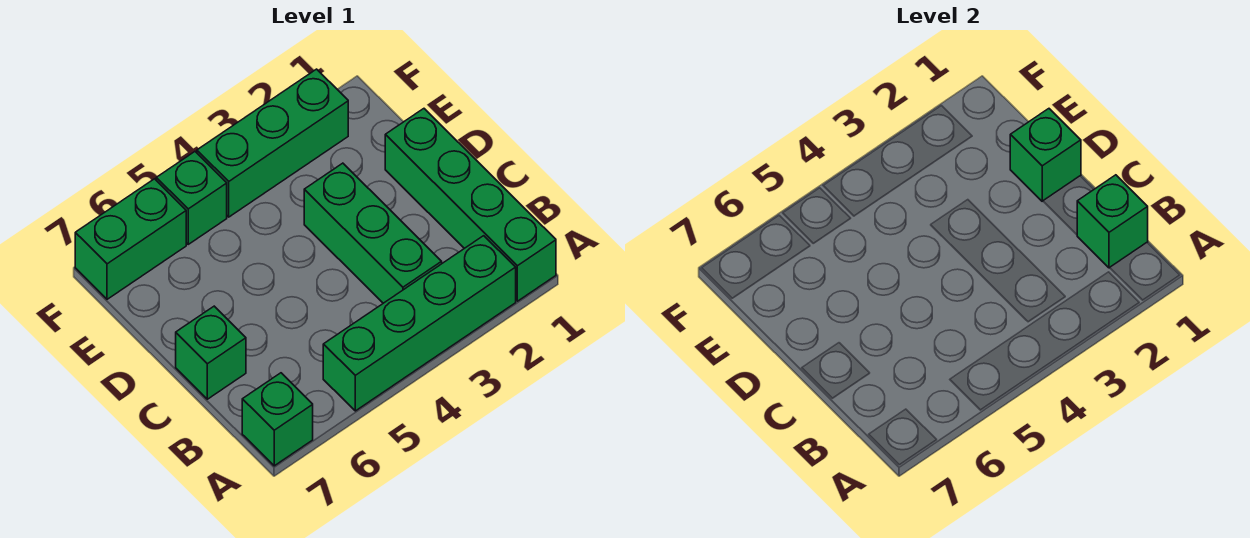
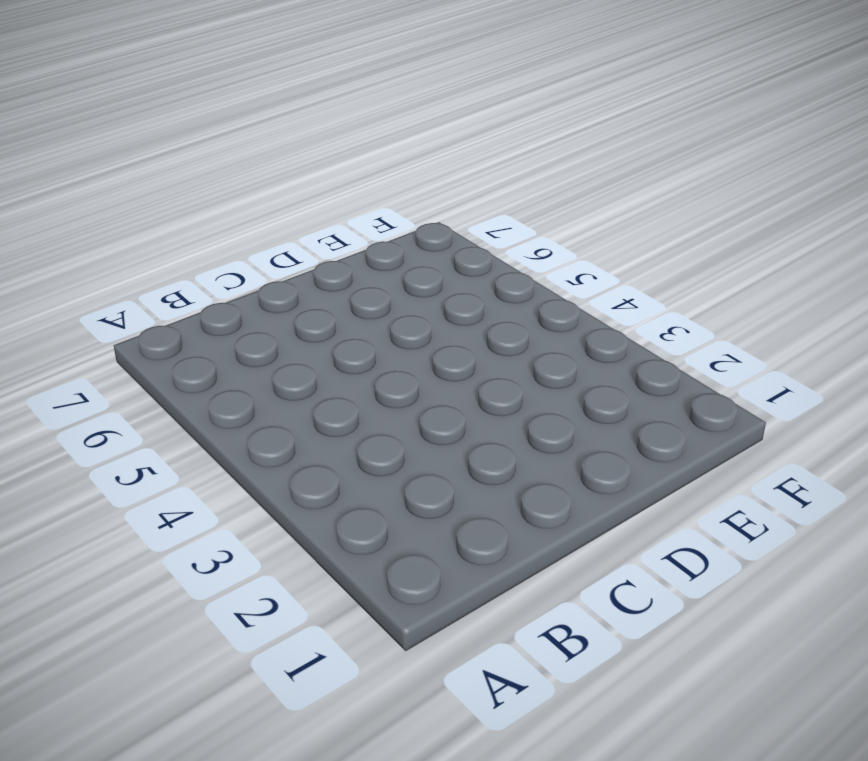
none -> green brick A1:D1 level 1
none -> green brick A2:A5 level 1

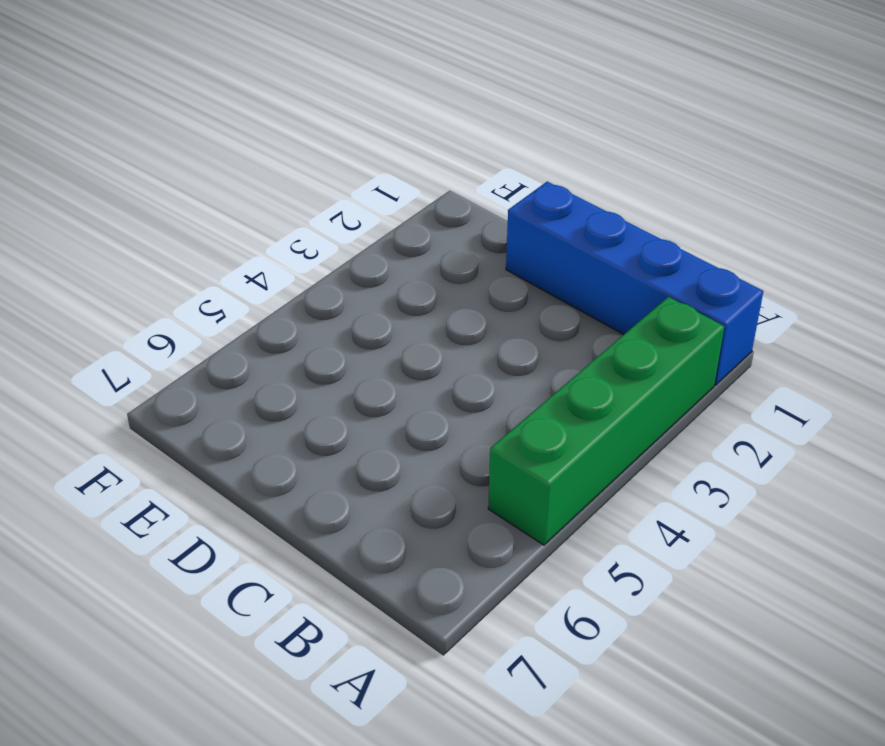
blue brick A1:D1 level 1 -> green brick A1:D1 level 1
none -> green brick A7 level 1
none -> green brick B3:D3 level 1

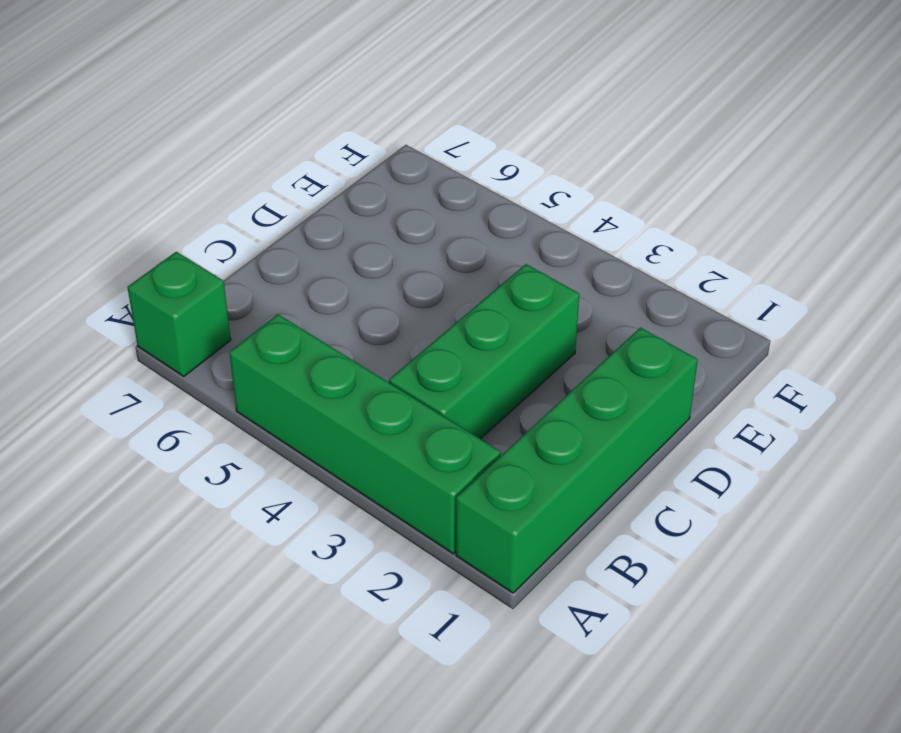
none -> green brick C7 level 1
none -> green brick F2:F4 level 1

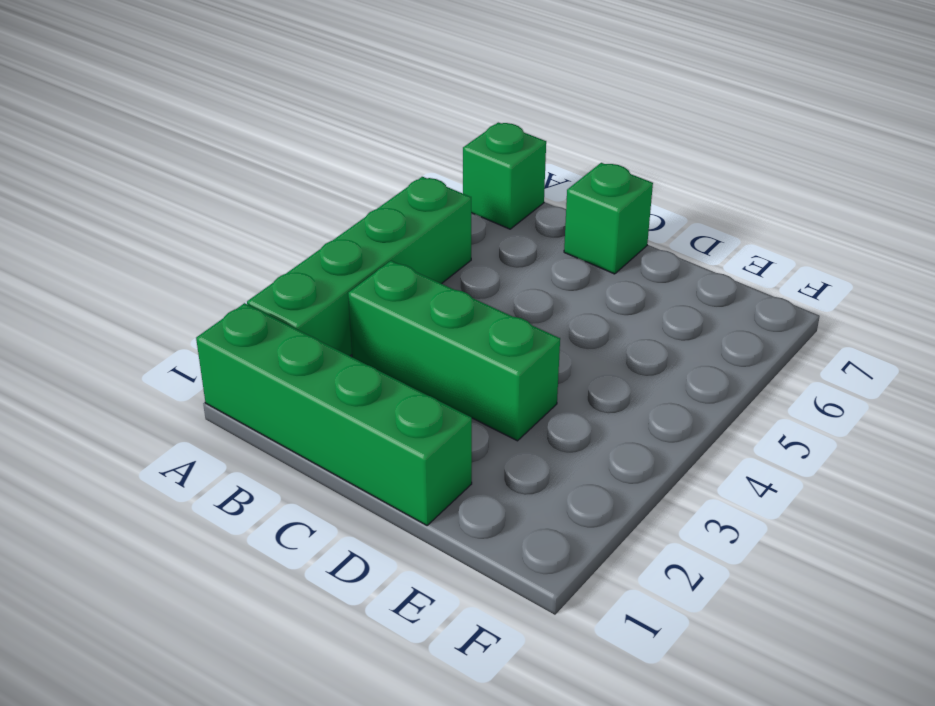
none -> green brick F2:F4 level 1
none -> green brick F5 level 1

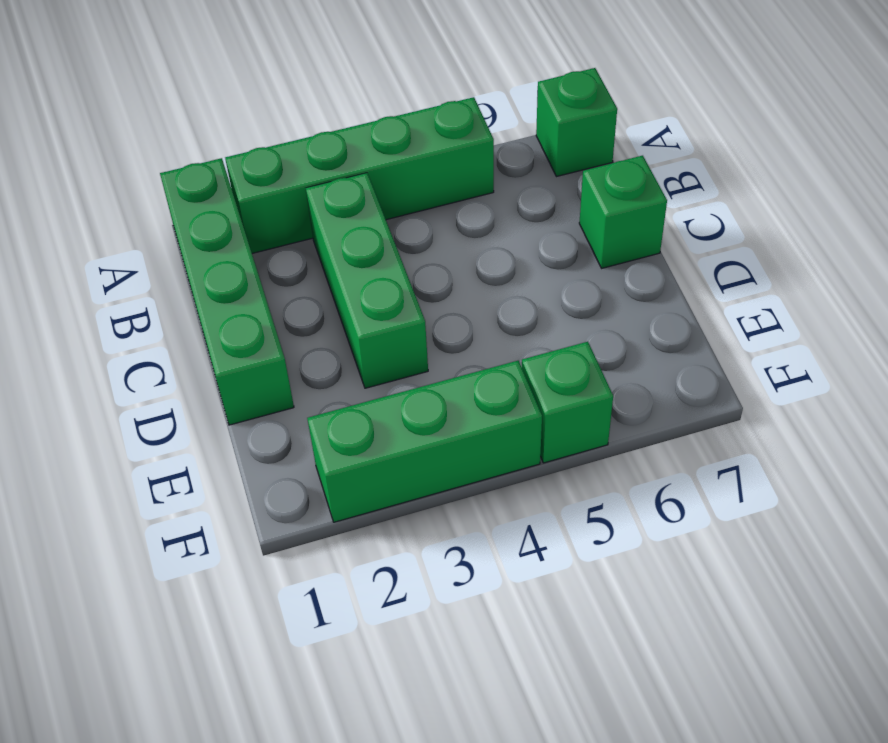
none -> green brick F6:F7 level 1
none -> green brick B1 level 2

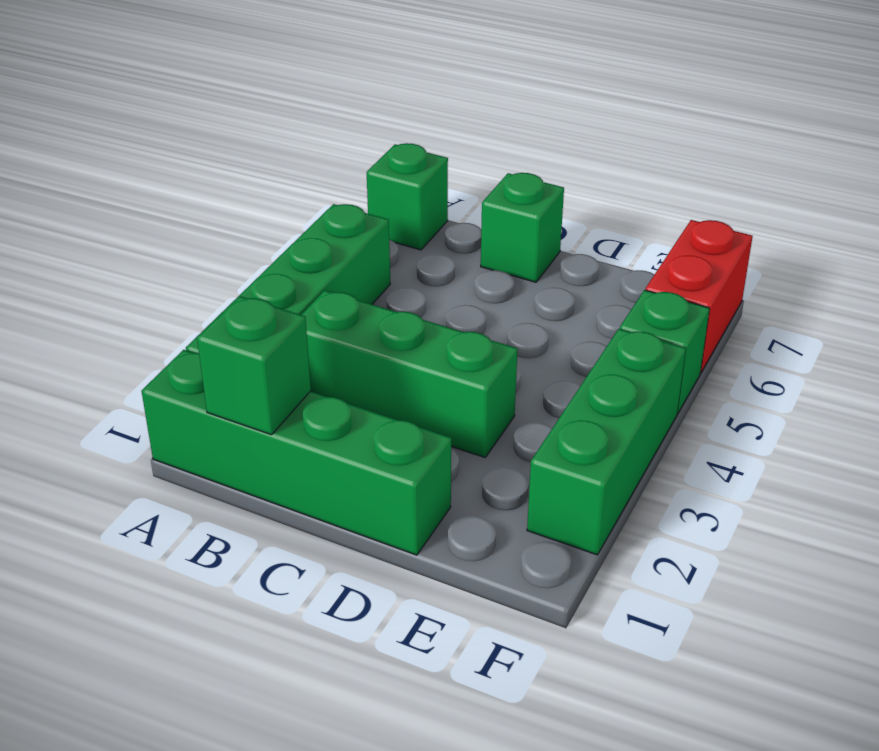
red brick F6:F7 level 1 -> green brick F6:F7 level 1
none -> green brick D1 level 2

